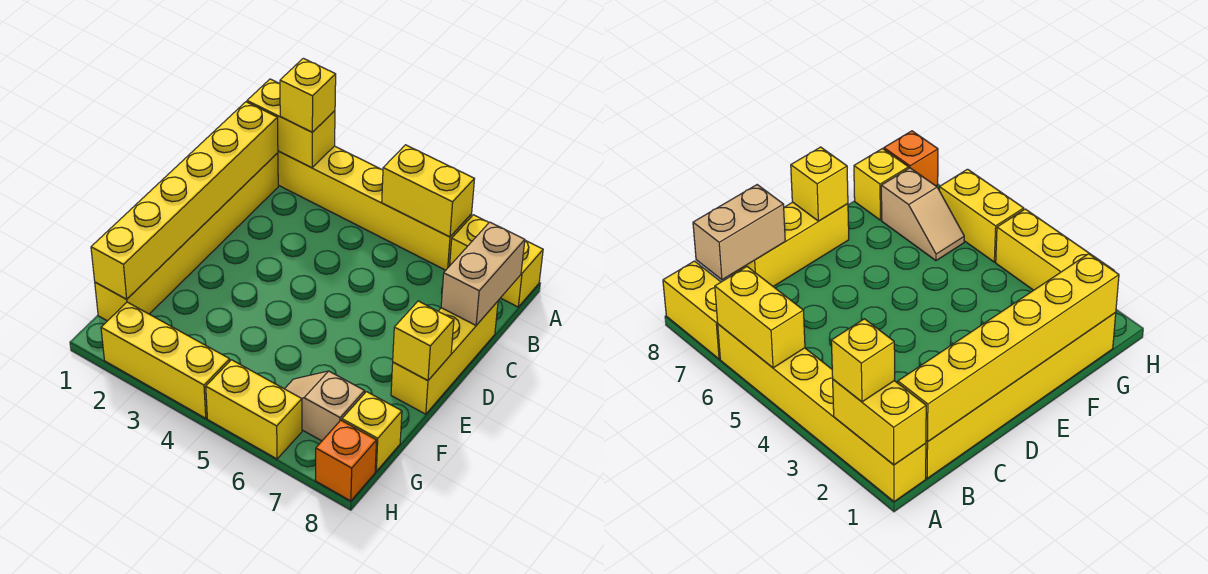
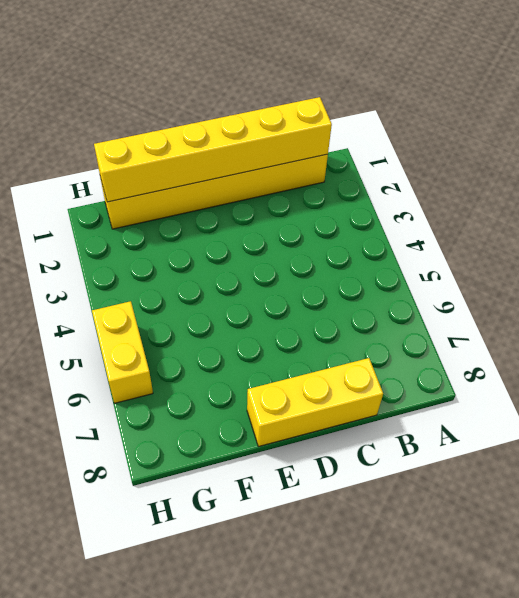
none -> yellow brick A1:A6 level 1
none -> yellow brick A7:A8 level 1
none -> tan slope G6:G7 level 1 top 7

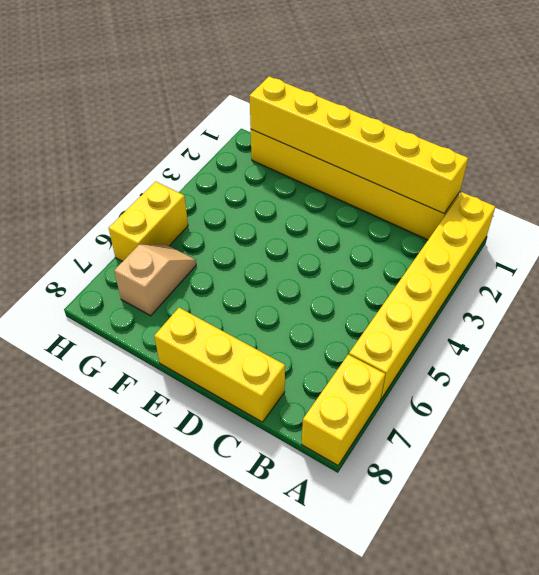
none -> yellow brick G8 level 1
none -> yellow brick H2:H4 level 1
none -> orange brick H8 level 1

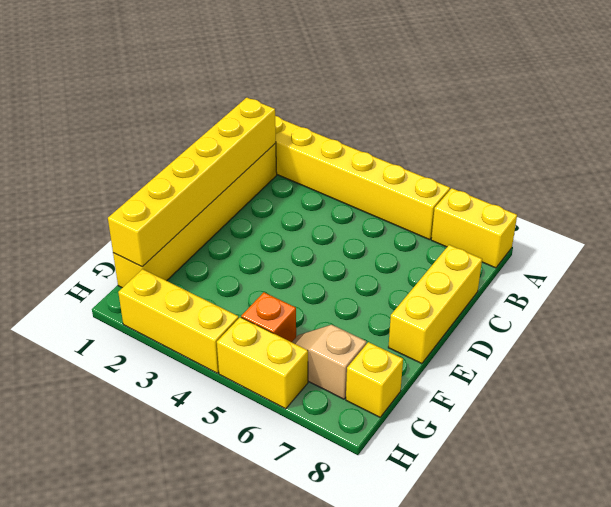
orange brick G5 level 1 -> orange brick H8 level 1
none -> yellow brick A1:A2 level 2
none -> yellow brick A5:A6 level 2
none -> tan brick B8:C8 level 2

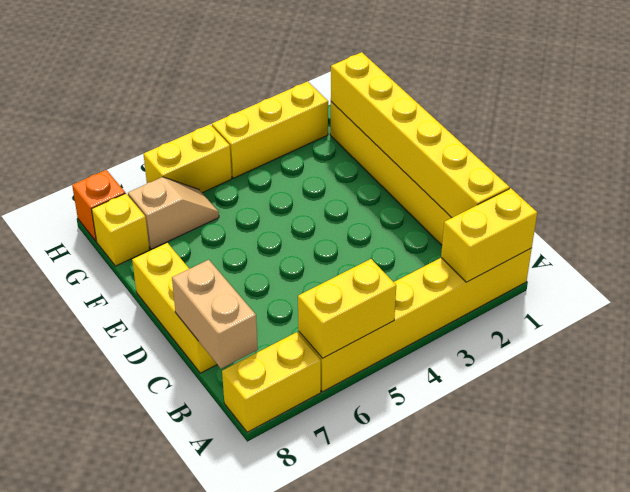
none -> yellow brick E8 level 2
none -> yellow brick A2 level 3

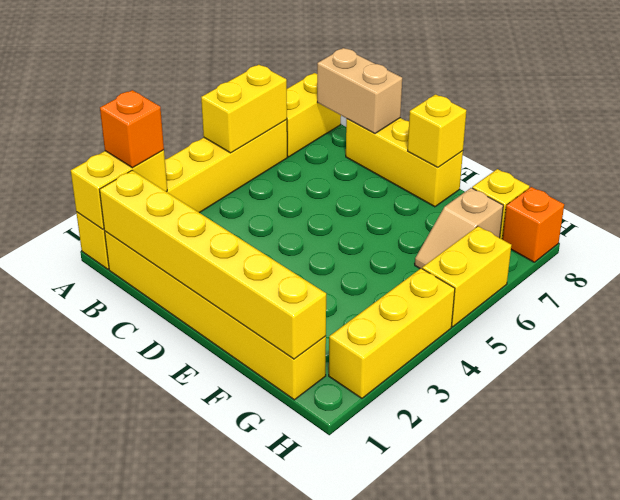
orange brick A2 level 3 -> yellow brick A2 level 3

